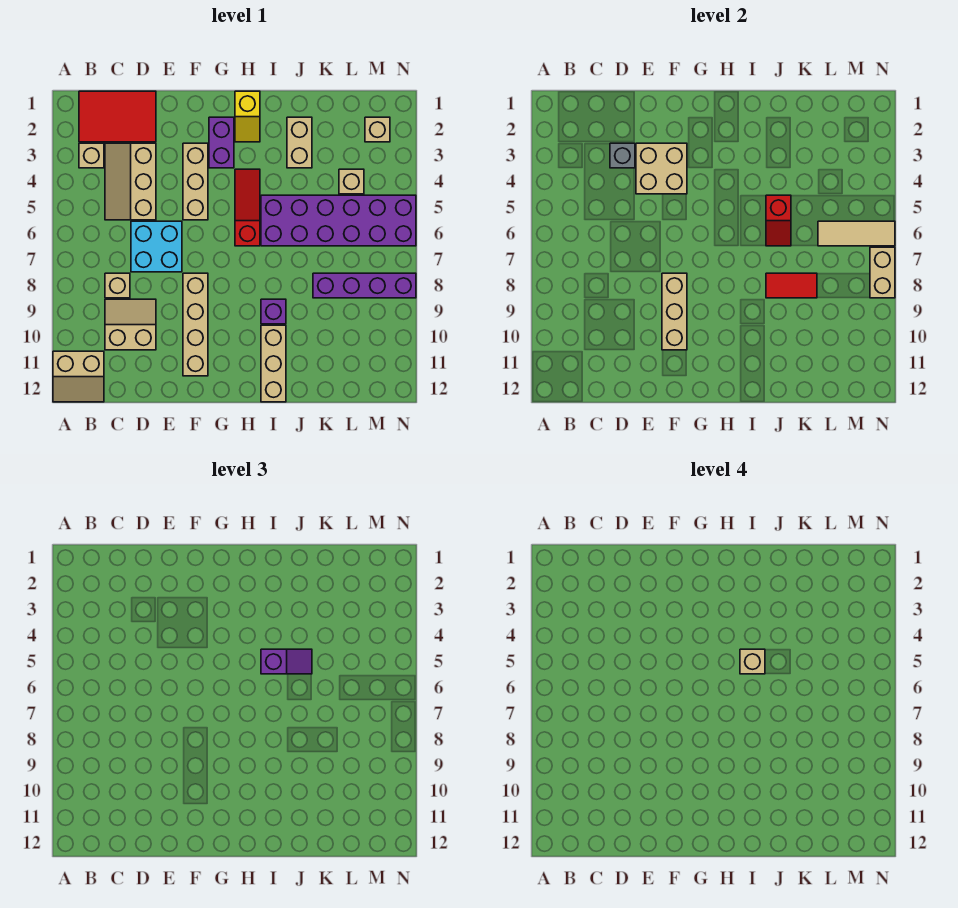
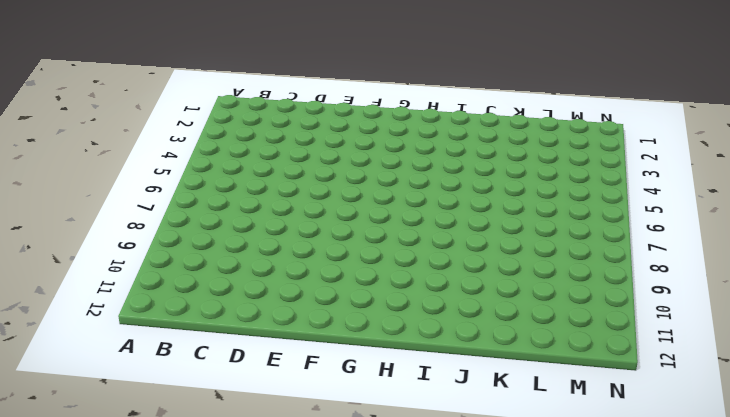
none -> tan slope A11:B12 level 1 top 11
none -> red tile B1:D2 level 1
none -> tan brick B3 level 1

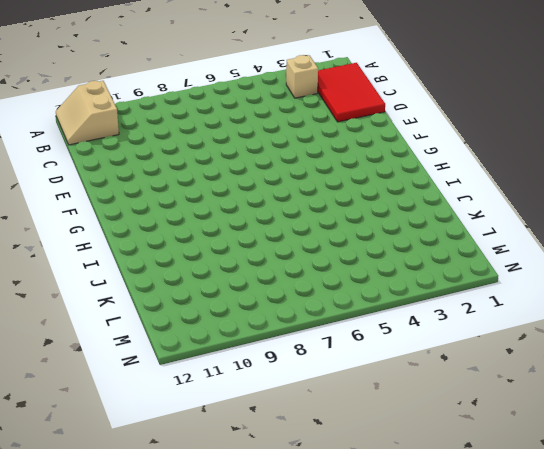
none -> tan slope C3:D5 level 1 top D
none -> tan brick C8 level 1
none -> tan slope C9:D10 level 1 top 10

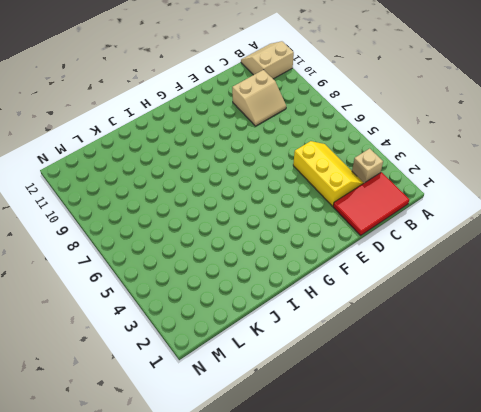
yellow slope C3:D5 level 1 top D -> tan slope C3:D5 level 1 top D
none -> tan brick C8 level 1
none -> cyan brick D6:E7 level 1
none -> tan brick F3:F5 level 1

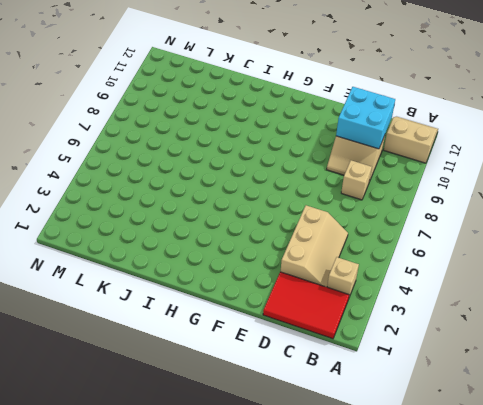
cyan brick C10:D11 level 2 -> cyan brick D6:E7 level 1
none -> tan brick F3:F5 level 1
none -> tan brick F8:F11 level 1
none -> purple brick G2:G3 level 1

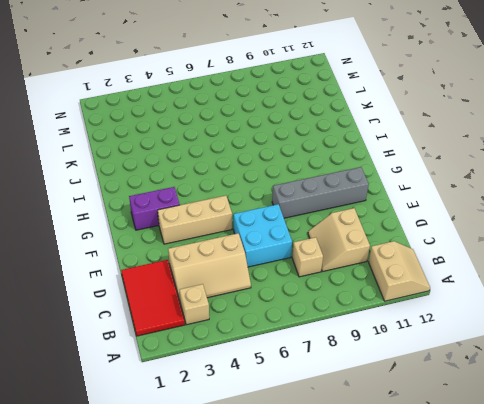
grey brick F8:F11 level 1 -> tan brick F8:F11 level 1
none -> yellow slope H1:H2 level 1 top 1
none -> red slope H4:H6 level 1 top 6
none -> purple brick I5:N6 level 1

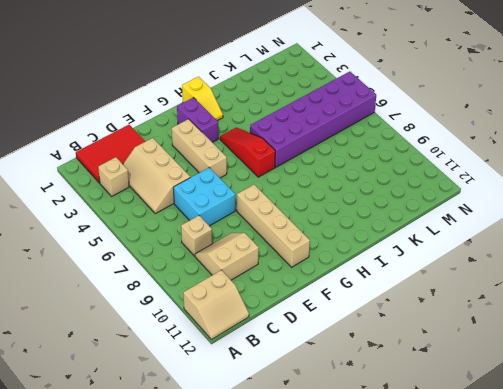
none -> purple brick I9 level 1
none -> tan brick I10:I12 level 1
none -> tan brick J2:J3 level 1

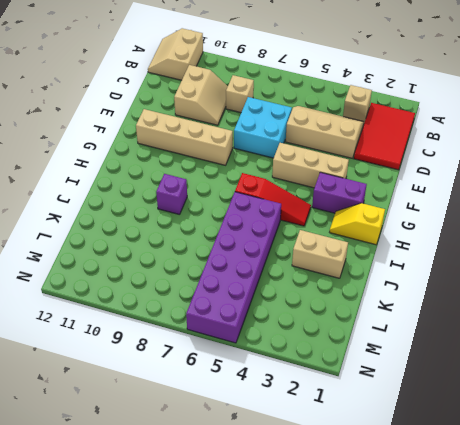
none -> tan brick I10:I12 level 1
none -> purple brick K8:N8 level 1
none -> tan brick L4 level 1

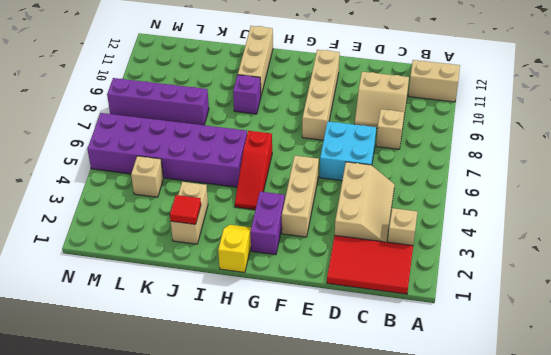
red tile J2 level 2 -> none
none -> tan brick M2 level 1
none -> grey brick D3 level 2
none -> tan brick E3:F4 level 2

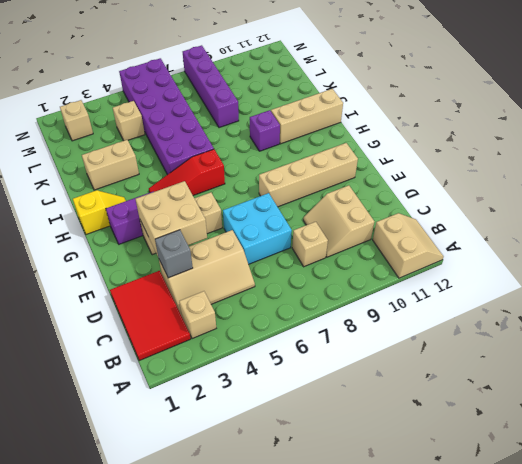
none -> tan brick F8:F10 level 2
none -> red slope J5:J6 level 2 top 5
none -> red tile J8:K8 level 2

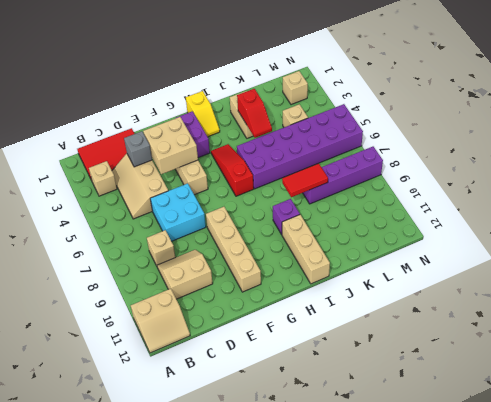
red slope J3:J4 level 2 top 3 -> red slope J5:J6 level 2 top 5
none -> tan brick F8:F10 level 2
none -> tan tile L6:N6 level 2
none -> tan brick N7:N8 level 2

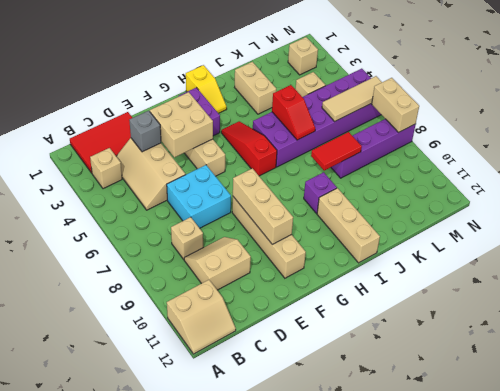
none -> purple slope I5:J5 level 3 top I
none -> tan brick I5 level 4

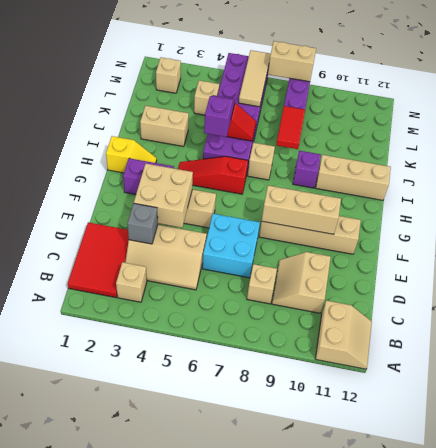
tan brick I7 level 1 -> tan brick I5 level 4

